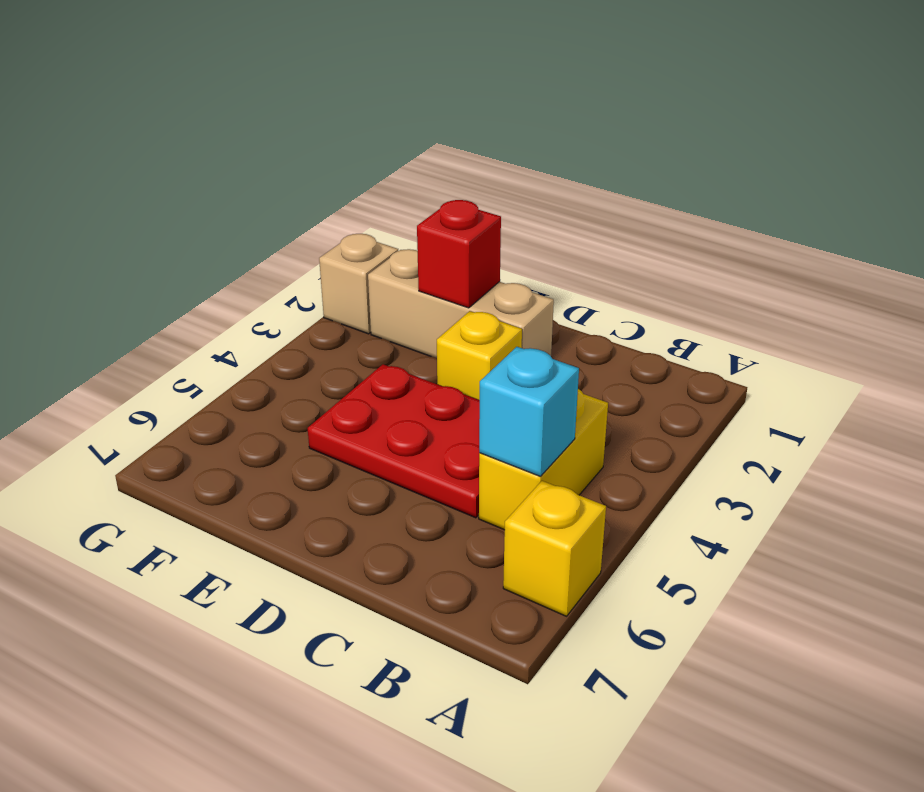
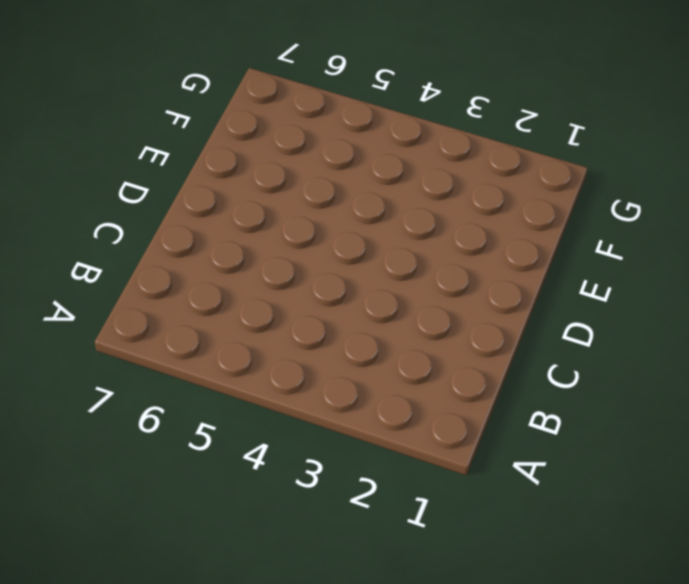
none -> yellow brick A6 level 1
none -> yellow brick B4:B5 level 1

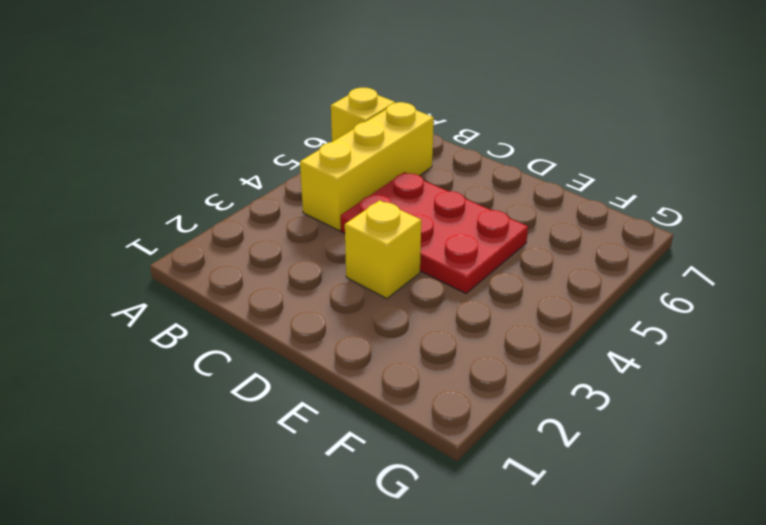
yellow brick B4:B6 level 1 -> yellow brick B4:B5 level 1
none -> tan brick D2:F2 level 1
none -> tan brick G2 level 1

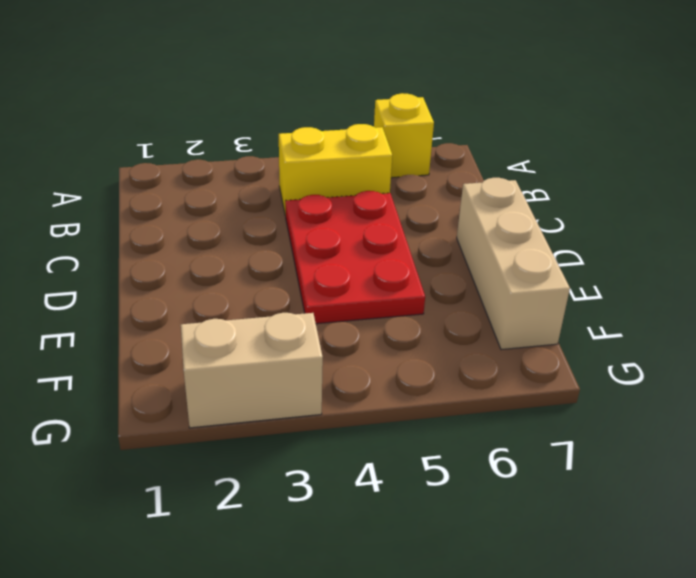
tan brick D7:F7 level 1 -> tan brick D2:F2 level 1
tan brick G2:G3 level 1 -> tan brick G2 level 1
none -> yellow brick D3 level 1
none -> cyan brick B5 level 2

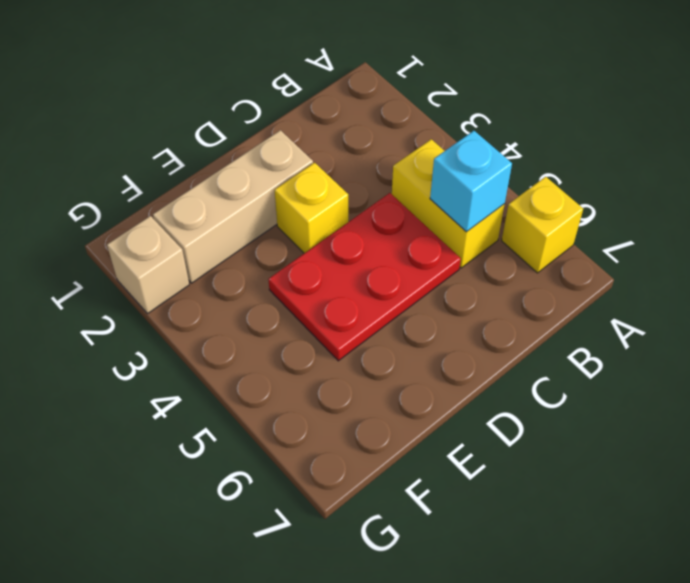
none -> red brick E2 level 2

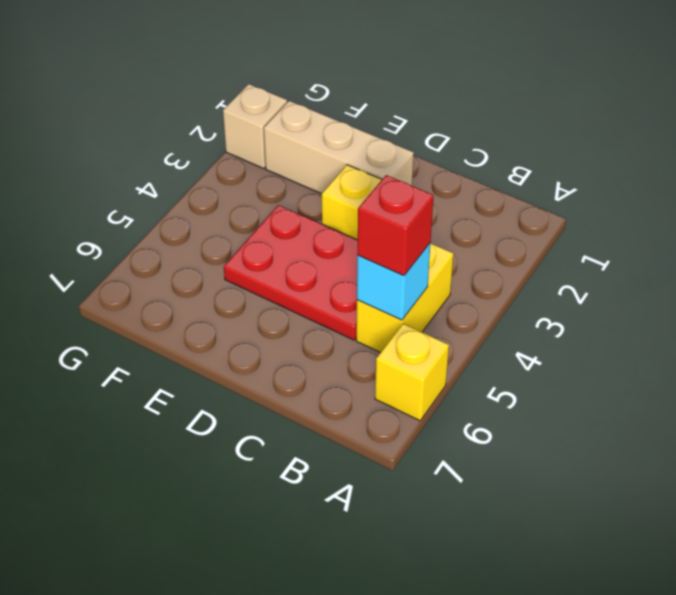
red brick B5 level 3 -> red brick E2 level 2

